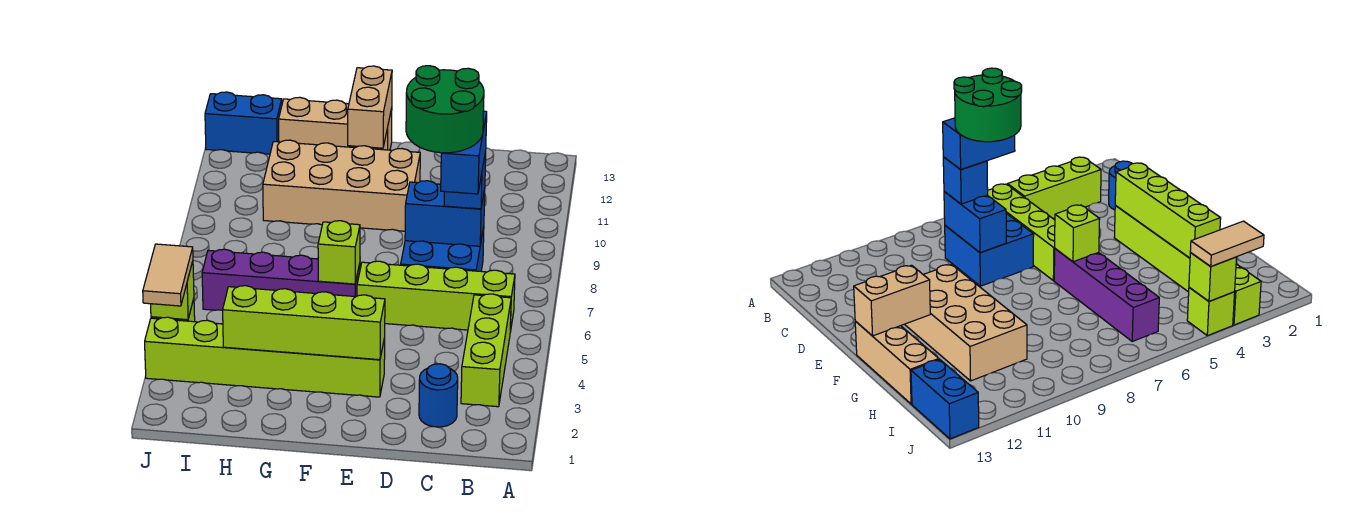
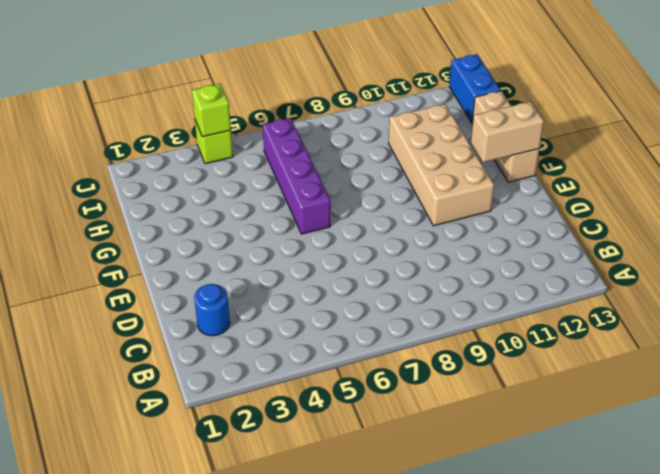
none -> lime brick B3:B5 level 1
none -> lime brick B6:E6 level 1
none -> blue brick C7:D8 level 1

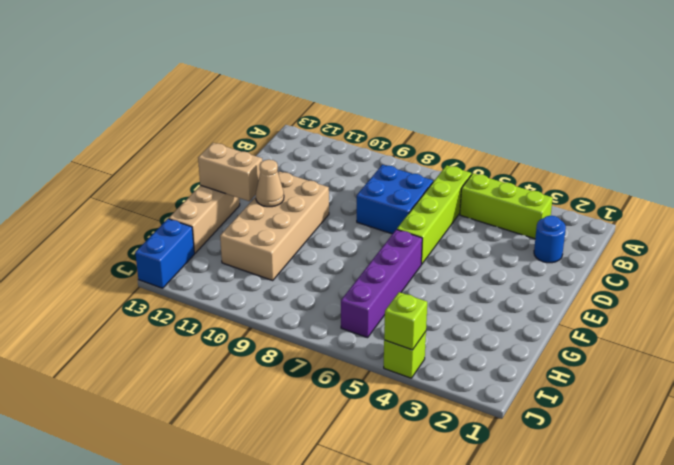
tan cone F11 level 2 -> none
none -> lime brick E3:J3 level 1
none -> blue brick C8:D8 level 2
none -> lime brick E3:H3 level 2

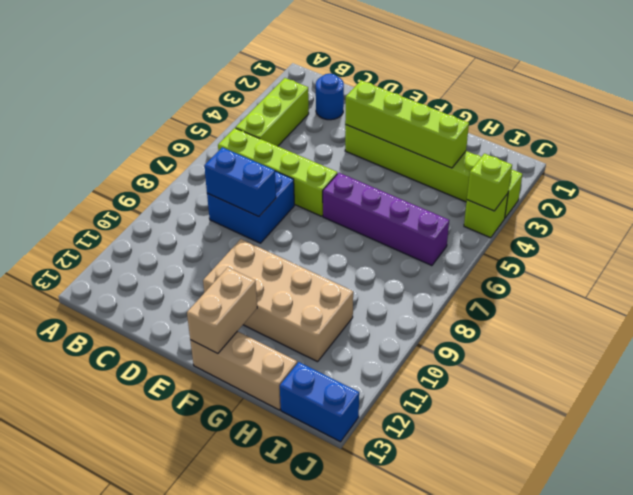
none -> lime brick F6 level 2
none -> blue brick C8 level 3
none -> tan tile J3:J4 level 3

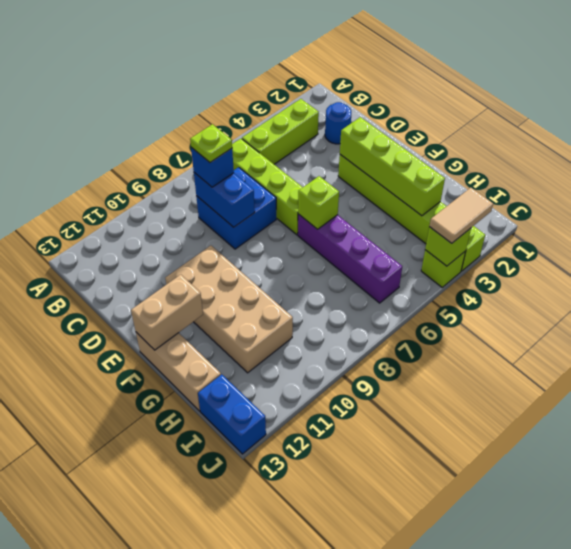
lime plate C8 level 4 -> blue brick C7:C8 level 4
none -> green round brick C7:D8 level 5

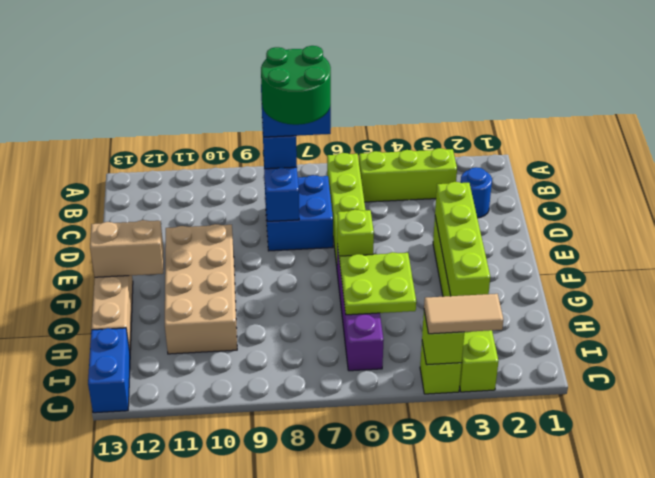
lime plate G5:H6 level 2 -> none

